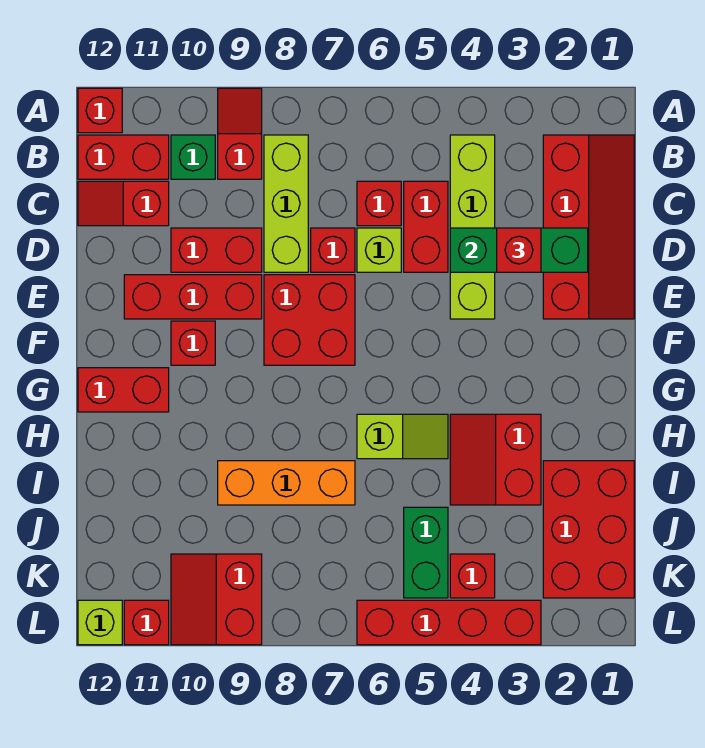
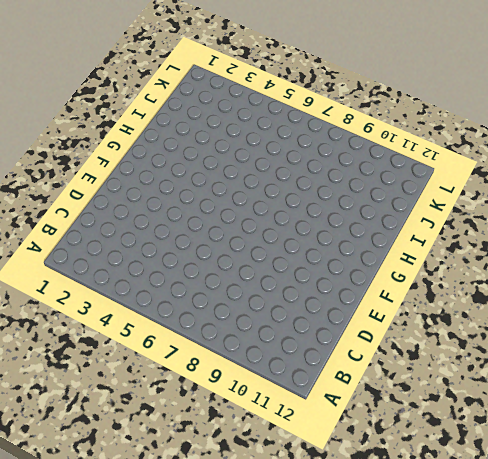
none -> red slope A9:B9 level 1 top B
none -> red brick A12 level 1
none -> red slope B1:E2 level 1 top 2

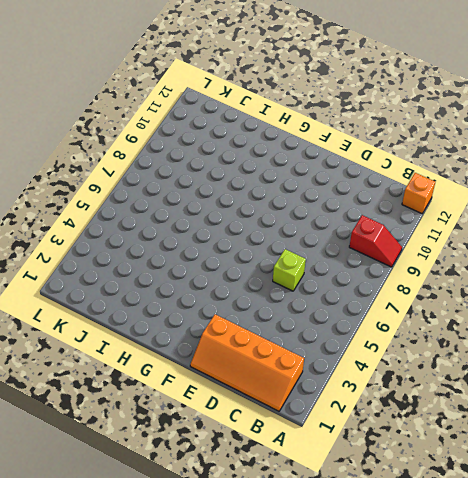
orange brick A12 level 1 -> red brick A12 level 1
orange slope B1:E2 level 1 top 2 -> red slope B1:E2 level 1 top 2
none -> lime brick B4:E4 level 1
none -> lime brick B8:D8 level 1
none -> green brick B10 level 1

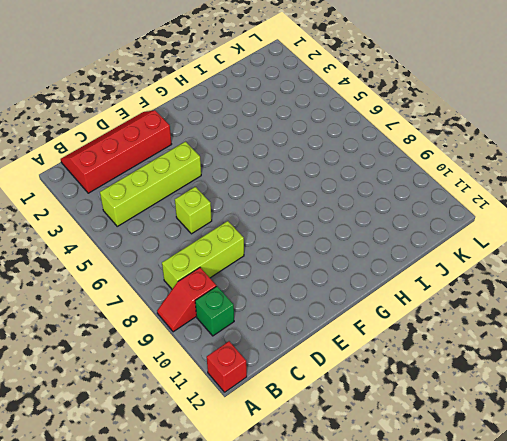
none -> red brick B11:B12 level 1
none -> red brick C5:D5 level 1
none -> red brick C6 level 1

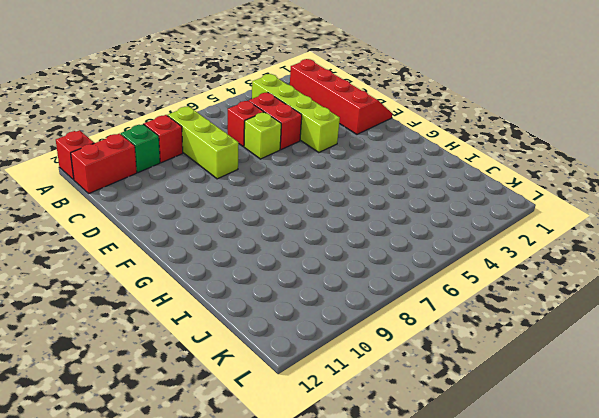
none -> red slope C11:C12 level 1 top 11
none -> red brick D7 level 1
none -> red brick D9:D10 level 1

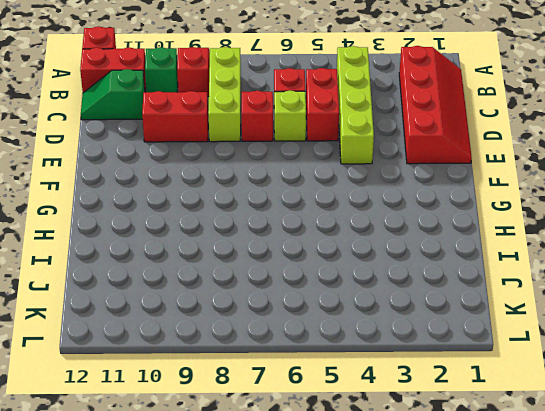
green slope C11:C12 level 1 top 11 -> red slope C11:C12 level 1 top 11
none -> red brick E7:F8 level 1
none -> red brick E9:E11 level 1
none -> red brick F10 level 1

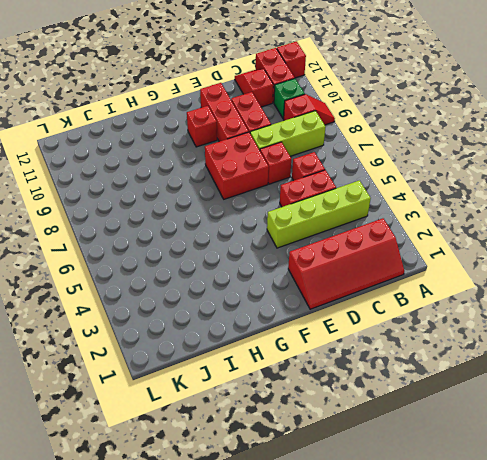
none -> lime brick D6 level 1
none -> red brick G11:G12 level 1
none -> red slope H3:I4 level 1 top 3

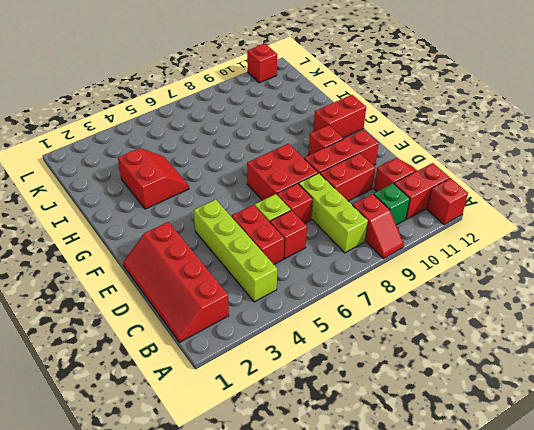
none -> lime slope H5:H6 level 1 top 6
none -> red brick I1:K2 level 1
none -> orange brick I7:I9 level 1

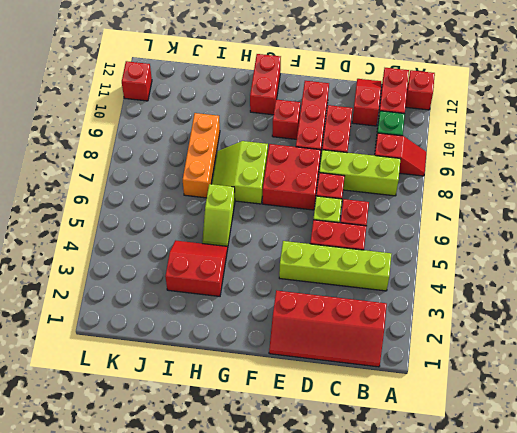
lime slope G7:H8 level 1 top G -> none
none -> red brick I1:K2 level 1
none -> green brick J5:K5 level 1
none -> red brick K4 level 1

